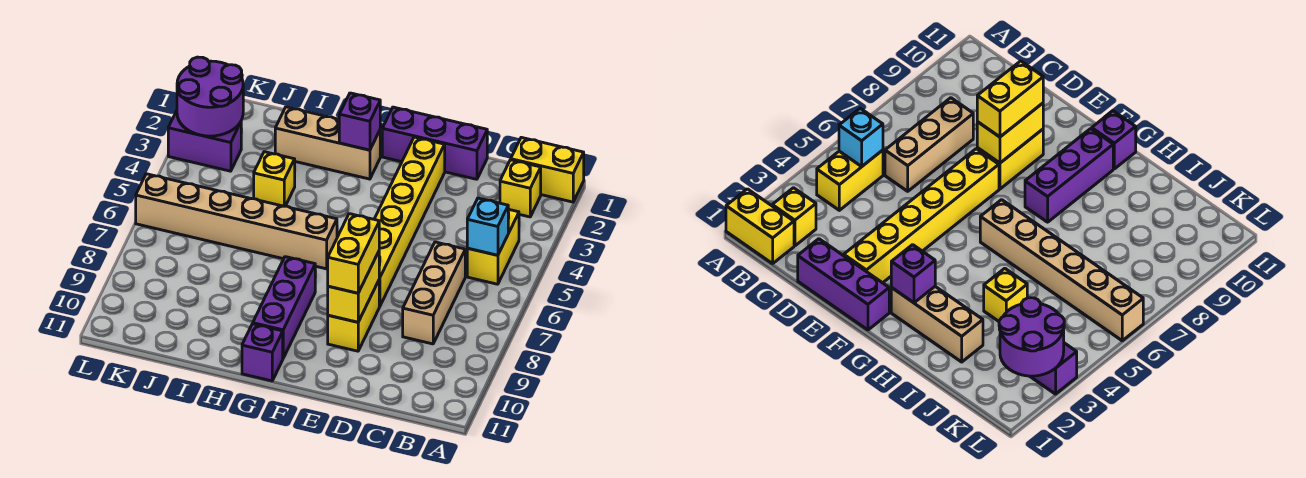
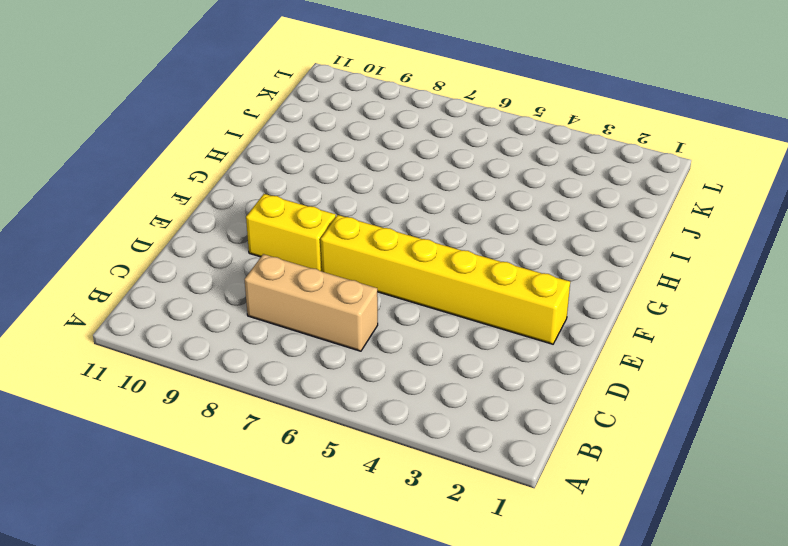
none -> yellow brick A1:B1 level 1
none -> yellow brick B2 level 1
none -> yellow brick B4:B5 level 1

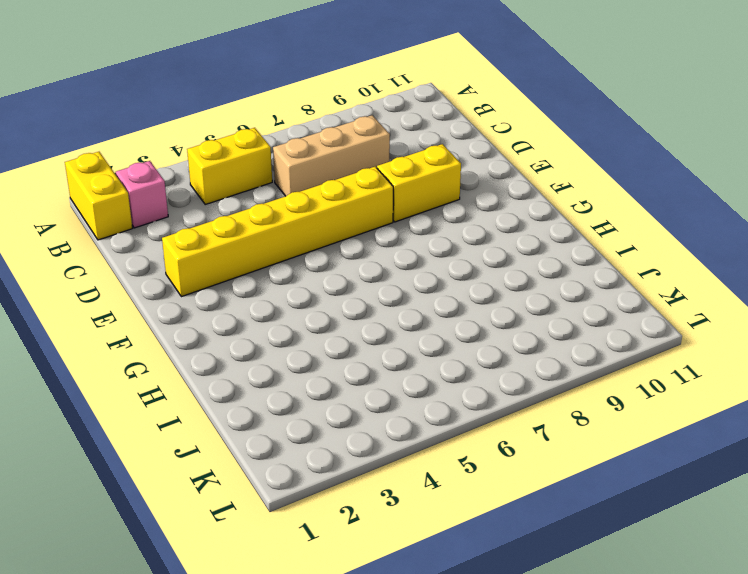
pink brick B2 level 1 -> yellow brick B2 level 1
none -> purple brick D1:F1 level 1
none -> tan brick G2:I2 level 1
none -> tan brick G6:L6 level 1

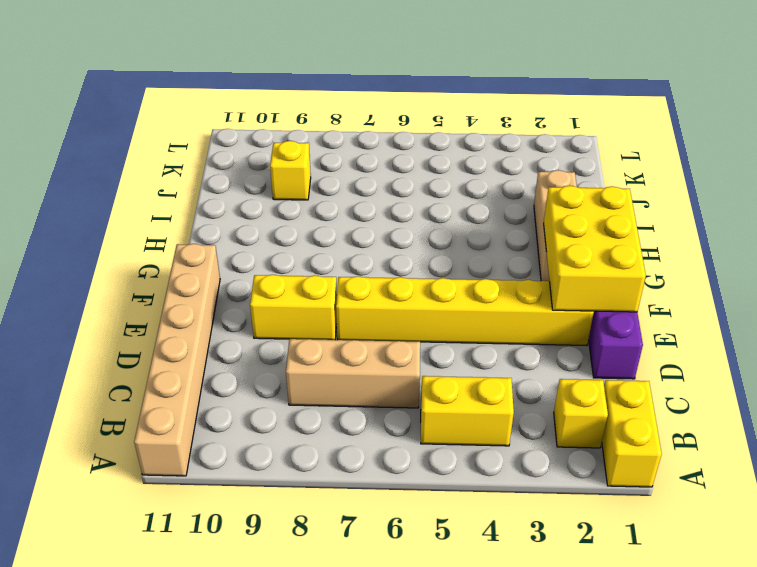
tan brick A11:F11 level 1 -> tan brick G6:L6 level 1
yellow brick E1:G2 level 2 -> purple brick G2 level 2
yellow brick J9 level 1 -> yellow brick I4 level 1
none -> purple brick G8:G10 level 1
none -> purple brick G11 level 1
none -> purple brick K3:L3 level 1

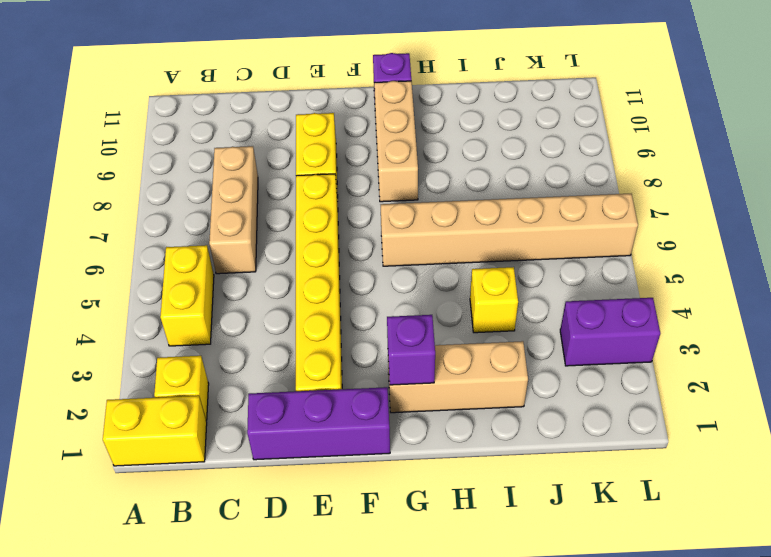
tan brick G8:G10 level 1 -> purple brick G8:G10 level 1
none -> cyan brick B5 level 2
none -> yellow brick E8:E9 level 2
none -> purple round brick K2:L3 level 2

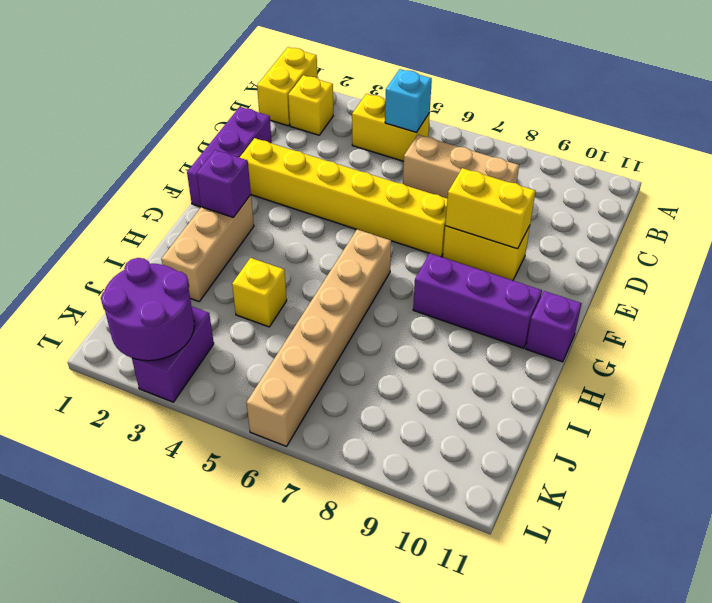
none -> yellow brick E8:E9 level 3

